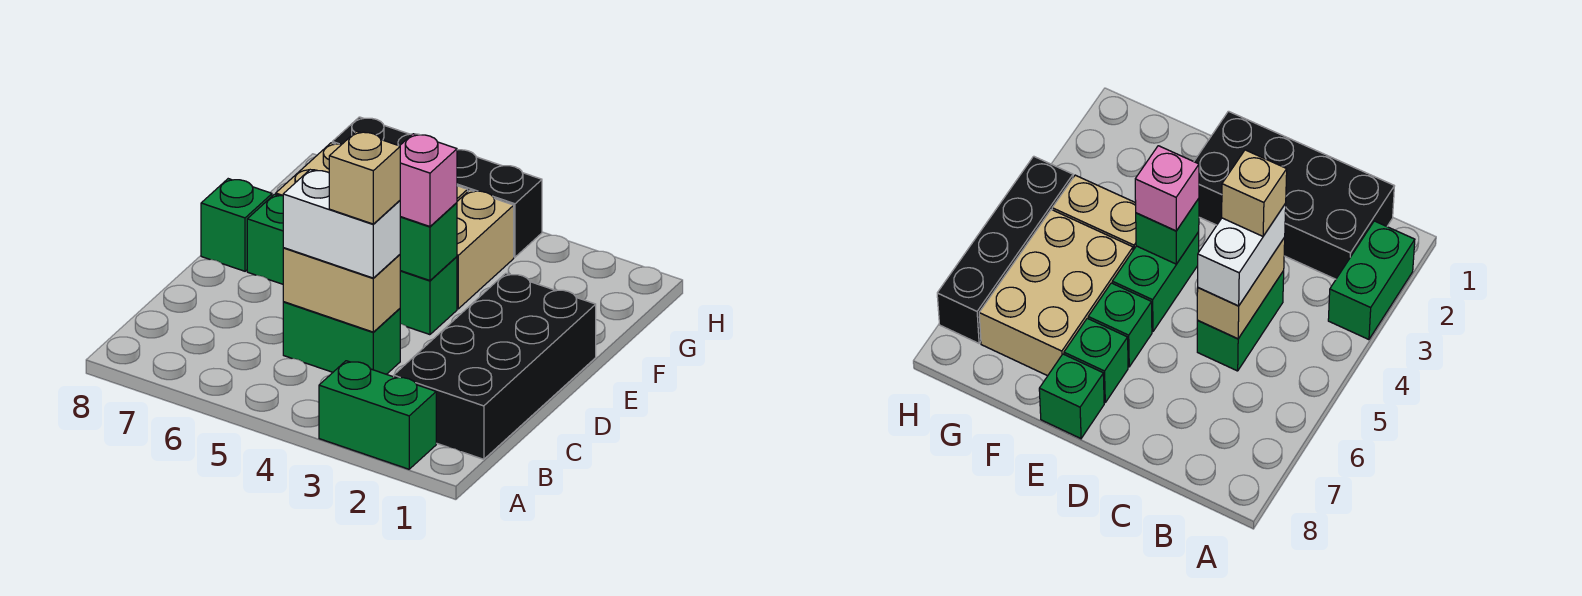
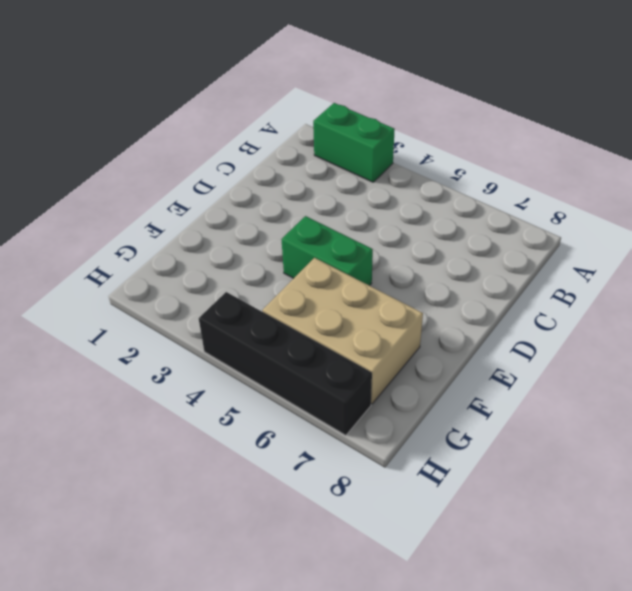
none -> black brick B1:E2 level 1
none -> green brick C4:C5 level 1
none -> green brick E6 level 1

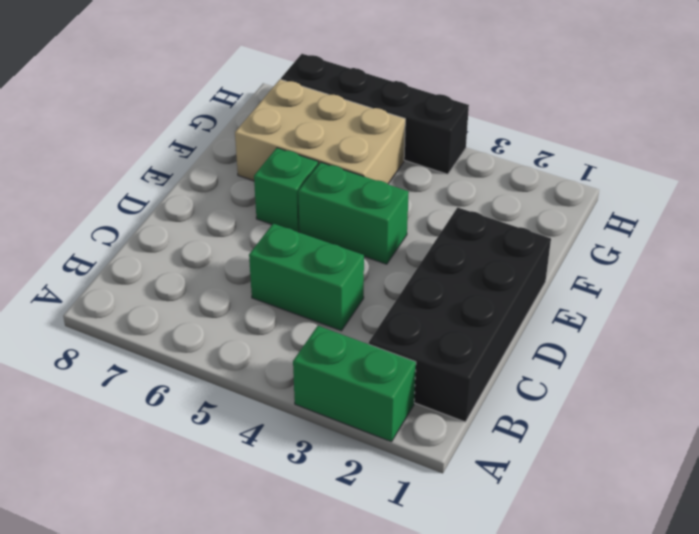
none -> green brick E7 level 1
none -> green brick E8 level 1
none -> tan brick F4:G4 level 1

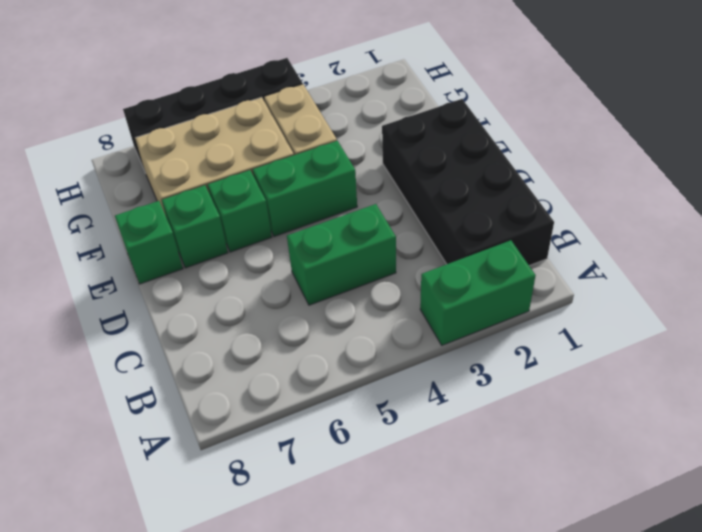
none -> tan brick C4:C5 level 2
none -> green brick E4 level 2
none -> white brick C4:C5 level 3

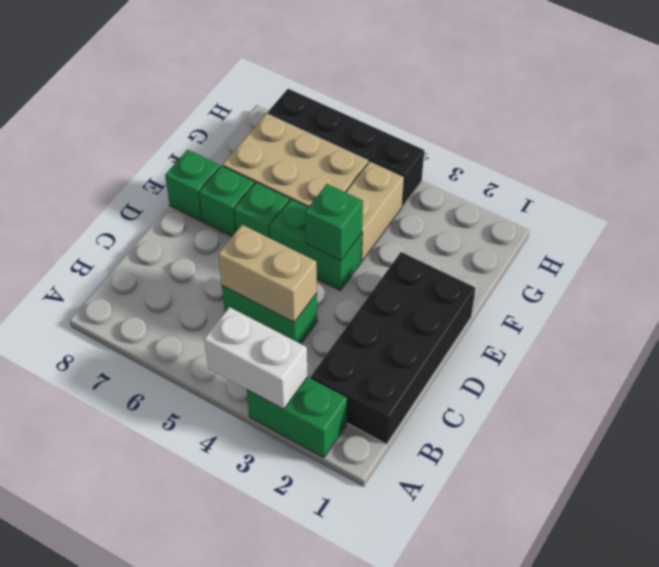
white brick A3:A4 level 2 -> white brick C4:C5 level 3
none -> pink brick E4 level 3
none -> tan brick C4 level 4

